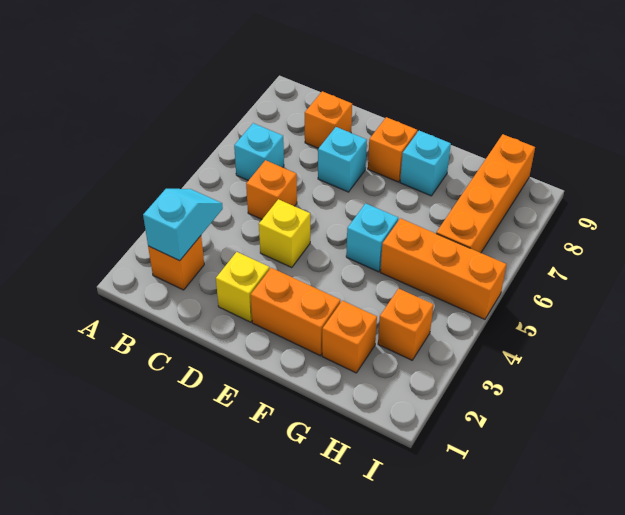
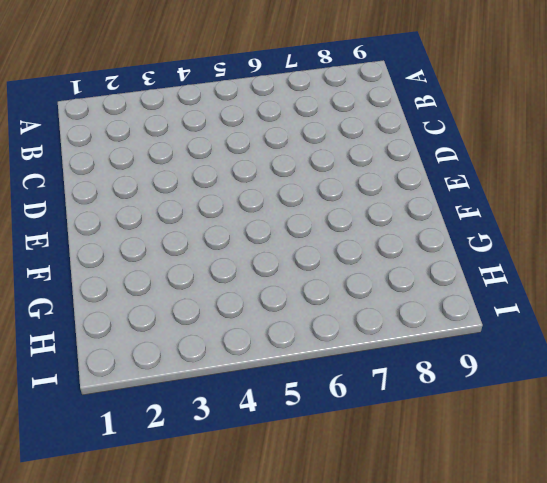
none -> orange brick B2 level 1
none -> cyan brick B6 level 1
none -> orange brick C5 level 1

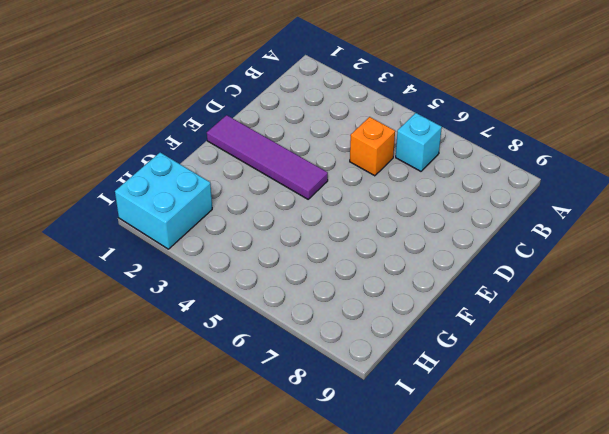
purple tile E1:E4 level 1 -> orange brick E2:F2 level 1
cyan brick H1:I2 level 1 -> none
none -> orange brick B2 level 1
none -> orange brick C8 level 1
none -> yellow brick D2 level 1

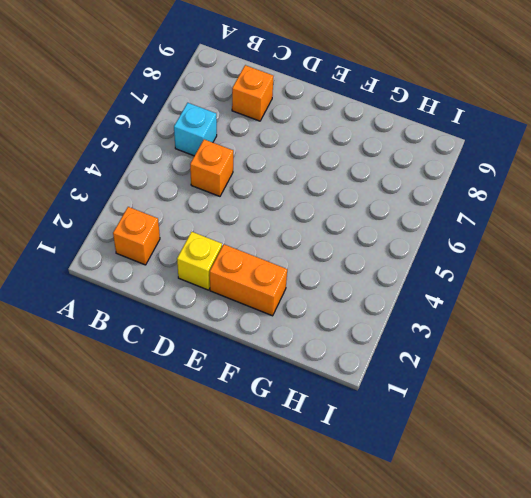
none -> yellow brick D4 level 1
none -> cyan brick D7 level 1
none -> orange brick E8 level 1

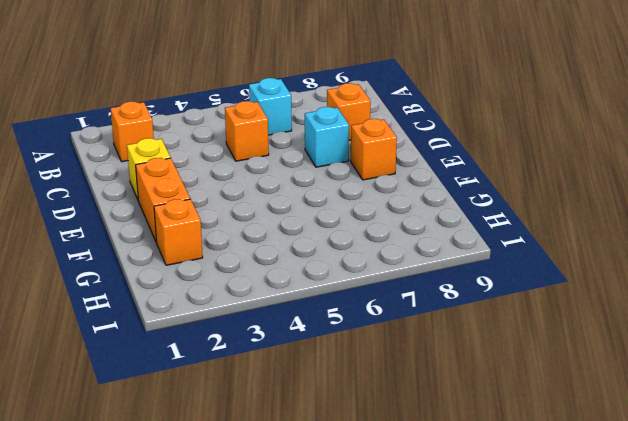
none -> yellow brick D4 level 1
none -> cyan brick F5 level 1
none -> cyan brick F8 level 1

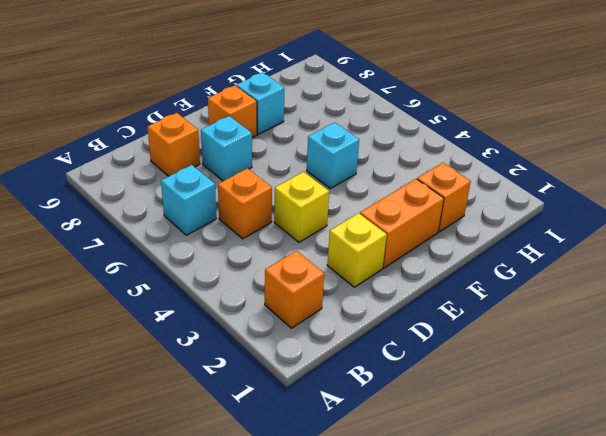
none -> orange brick G5:I5 level 1
none -> orange brick H3 level 1
none -> orange brick H6:H9 level 1

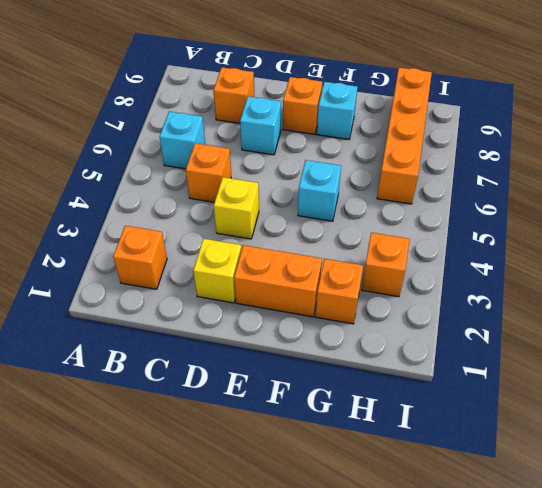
none -> orange brick G5:I5 level 1
none -> cyan slope B2:B3 level 2 top 2

